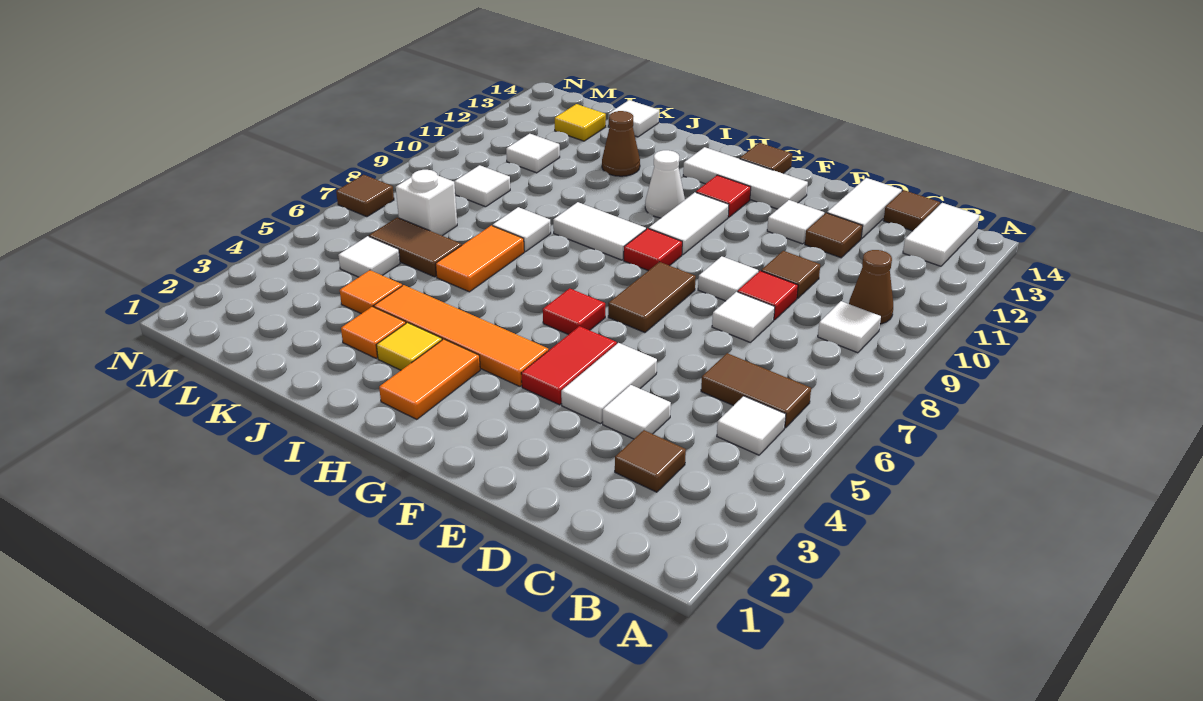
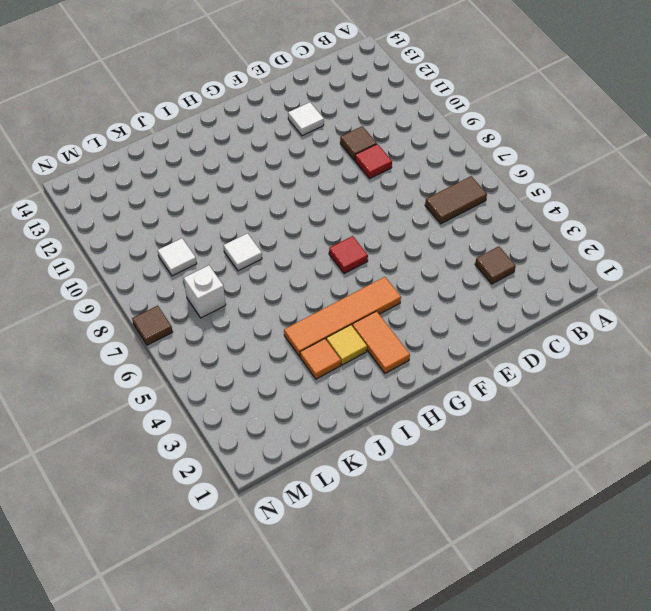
none -> white tile B5 level 1
none -> white tile B9 level 1
none -> brown cone B10 level 1
none -> white tile B13:B14 level 1

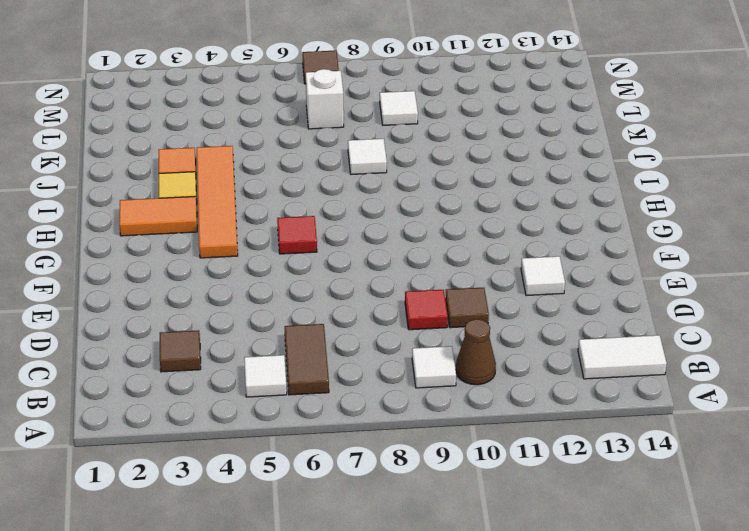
none -> brown tile C14 level 1
none -> white tile D4 level 1
none -> white tile D8 level 1
none -> brown tile D12 level 1

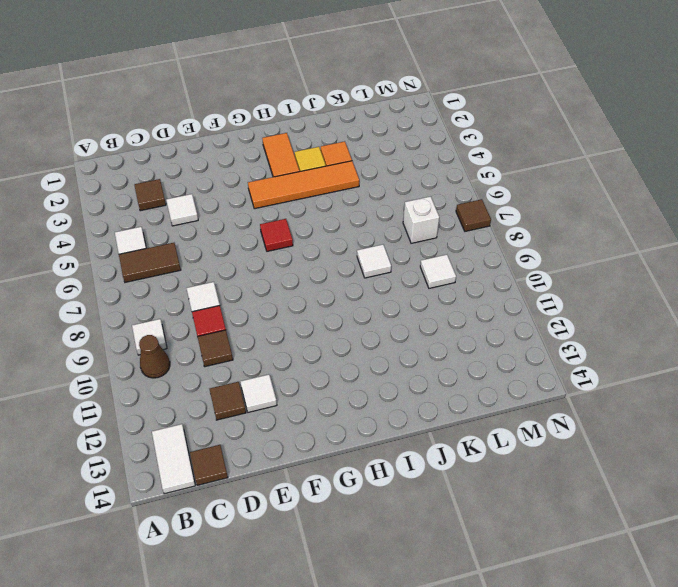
none -> white tile D13:D14 level 1
none -> white tile E4:E5 level 1
none -> white tile E9 level 1
none -> red tile F4:F5 level 1

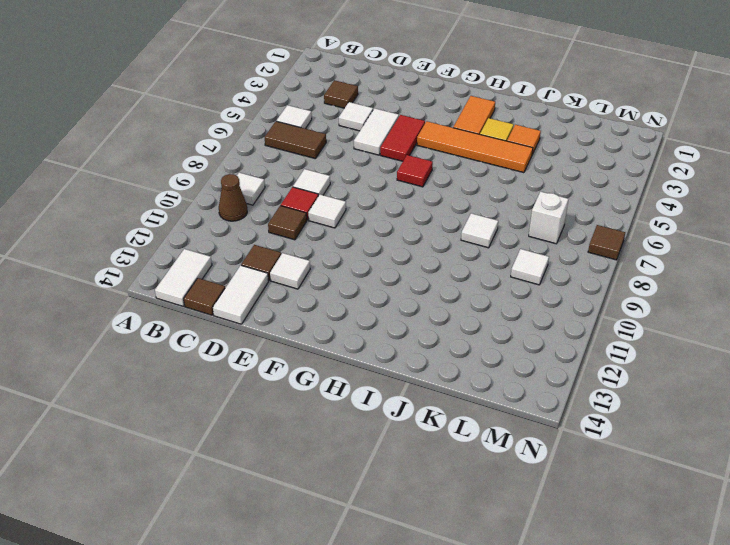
none -> brown tile F7:F8 level 1
none -> white tile F13:H13 level 1
none -> red tile G9 level 1
none -> white tile G10:G11 level 1

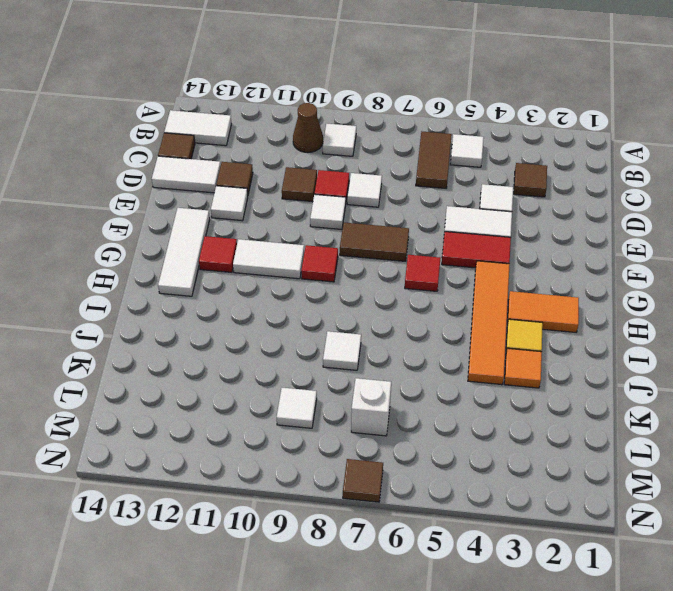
none -> brown tile G14 level 1
none -> white tile H9:I9 level 1
none -> white cone H11 level 1
none -> orange tile J6:J7 level 1

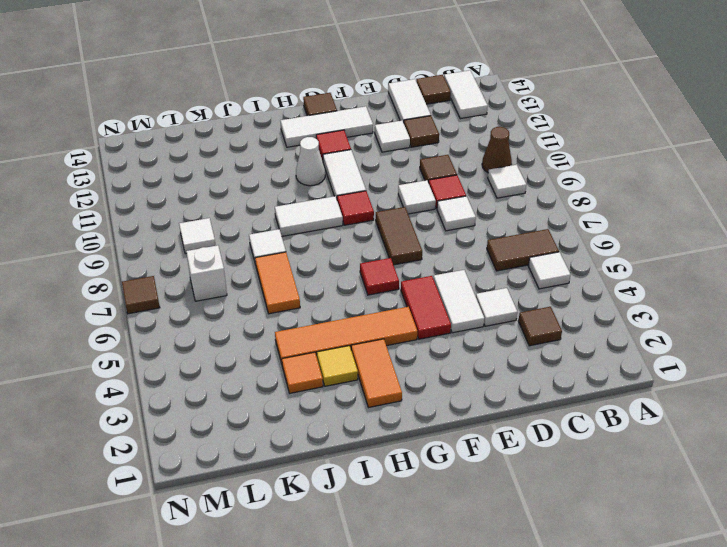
none -> brown cone J12 level 1
none -> orange tile K4 level 1
none -> brown tile K6:L6 level 1
none -> white tile K14 level 1

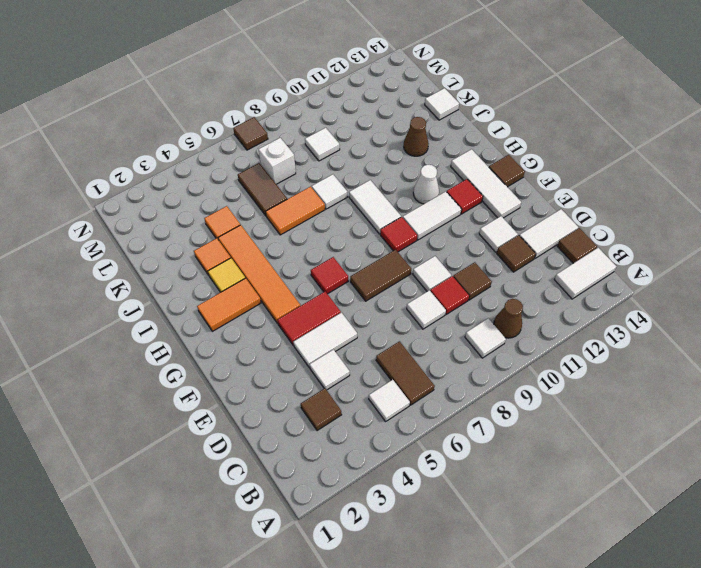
none -> white tile L5 level 1
none -> white tile L11 level 1
none -> yellow tile L13 level 1

